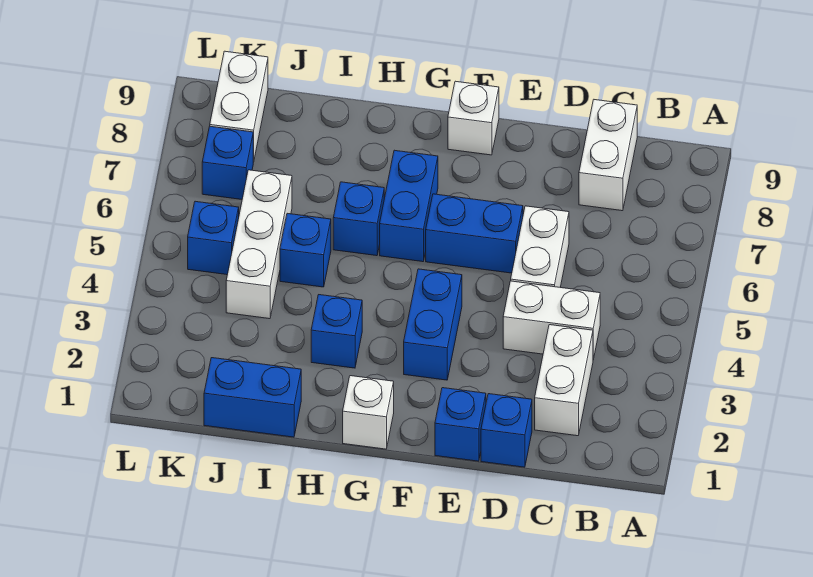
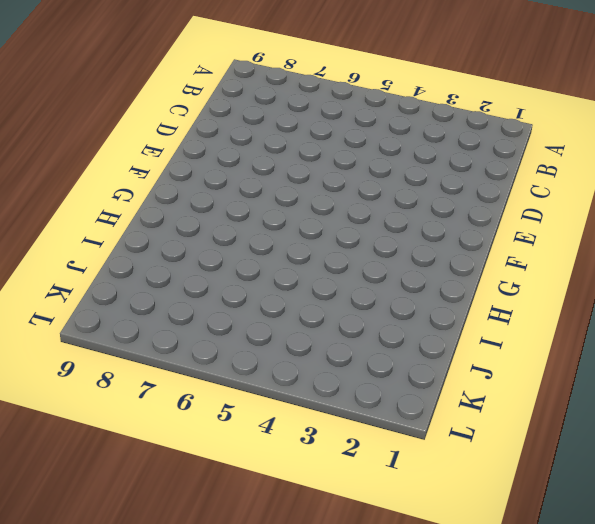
none -> white brick C2:C3 level 1
none -> white brick C4:D4 level 1
none -> white brick C8:C9 level 1

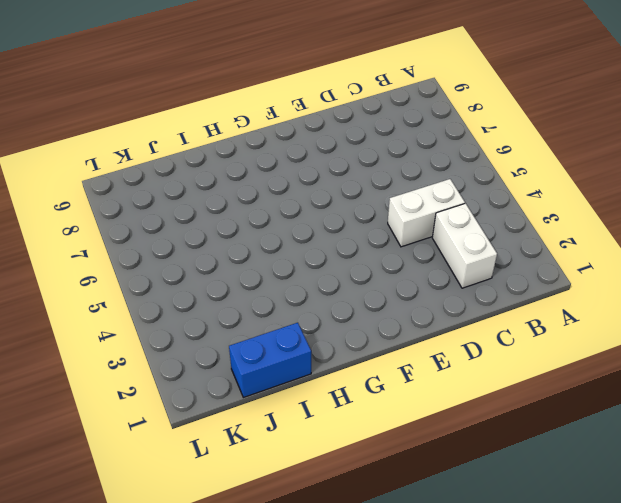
none -> white brick C8:C9 level 1
none -> blue brick D1 level 1
none -> white brick D5:D6 level 1

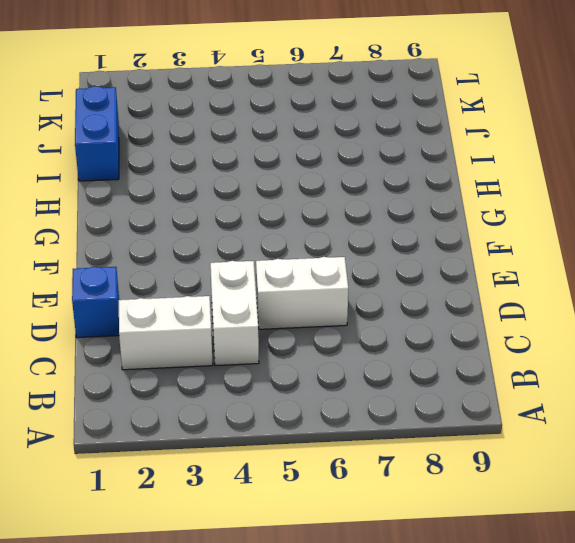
none -> white brick C8:C9 level 1
none -> blue brick E1 level 1
none -> blue brick E6:F6 level 1

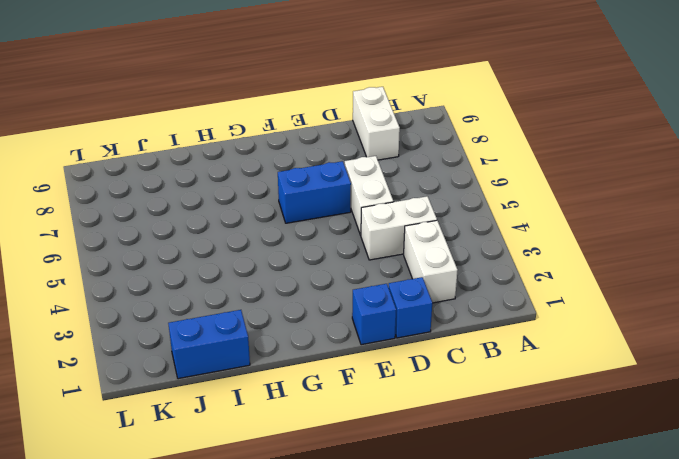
none -> blue brick F3:F4 level 1
none -> white brick F9 level 1
none -> white brick G1 level 1

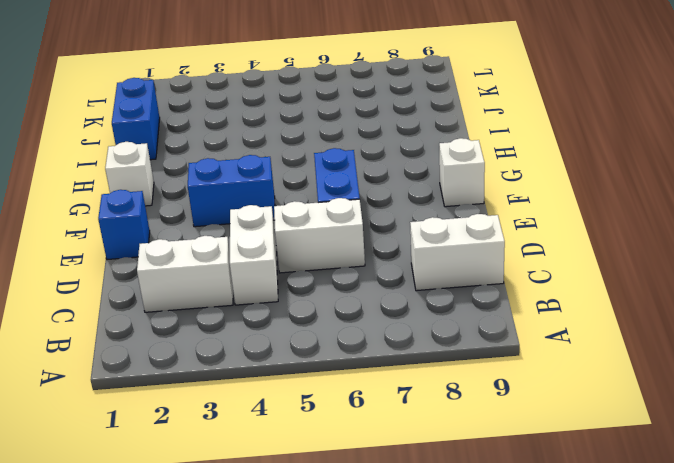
none -> blue brick D1 level 1
none -> blue brick G6:G7 level 1
none -> blue brick H3 level 1

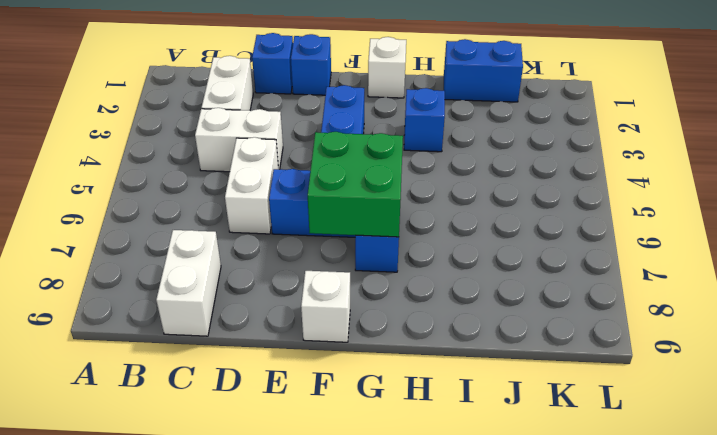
green brick F6:G7 level 2 -> none
none -> blue brick H6 level 1
none -> blue brick I5 level 1
none -> white brick J4:J6 level 1

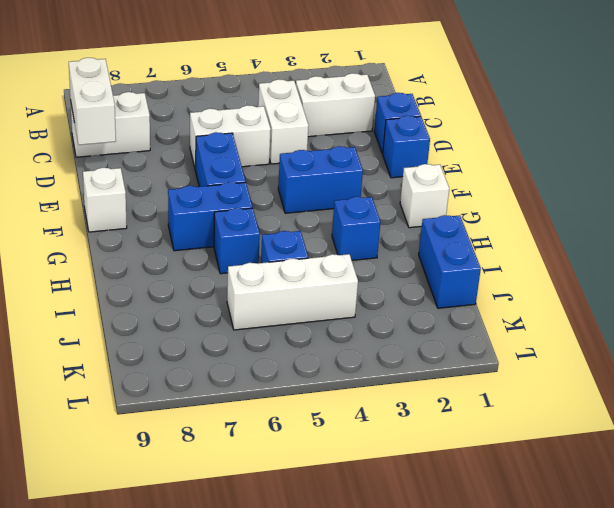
white brick C9:D9 level 2 -> white brick K8:K9 level 1
none -> blue brick K5 level 1
none -> blue brick K7 level 1

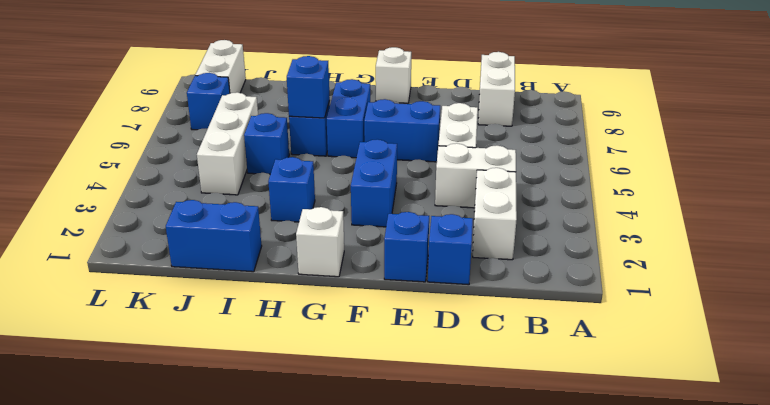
blue brick H6 level 2 -> blue brick K5 level 1

